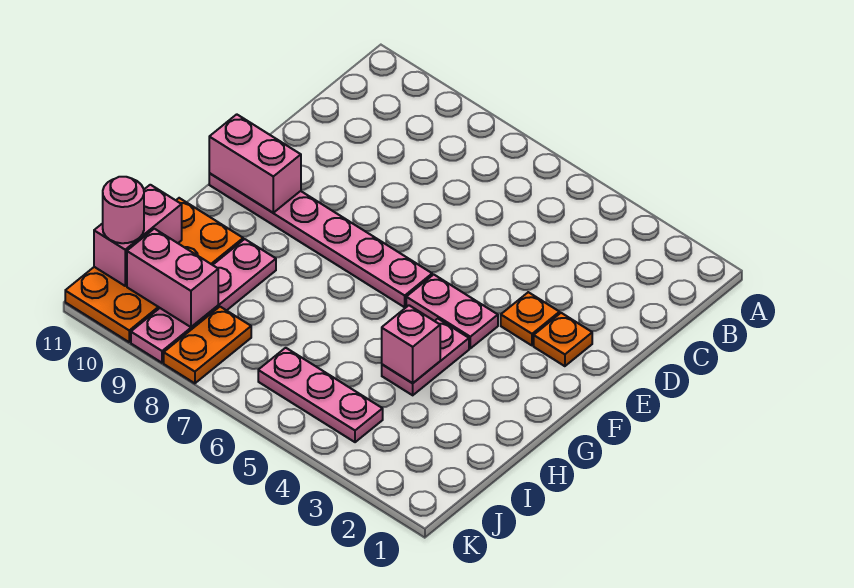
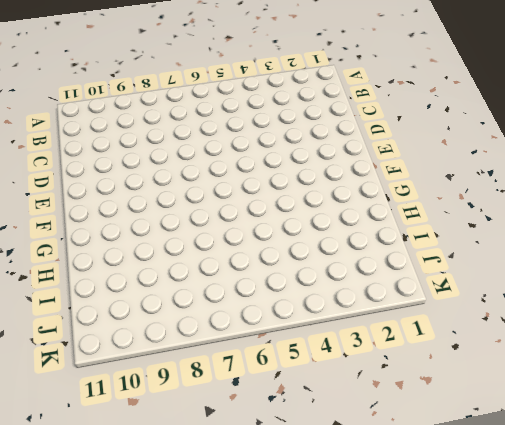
none -> orange plate E2 level 1
none -> orange plate E3 level 1
none -> pink plate F4:F5 level 1

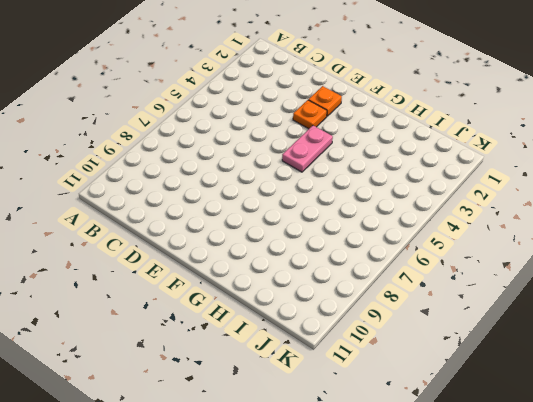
none -> pink plate F6:F11 level 1
none -> pink plate G4:H4 level 1
none -> pink plate H9:K9 level 1

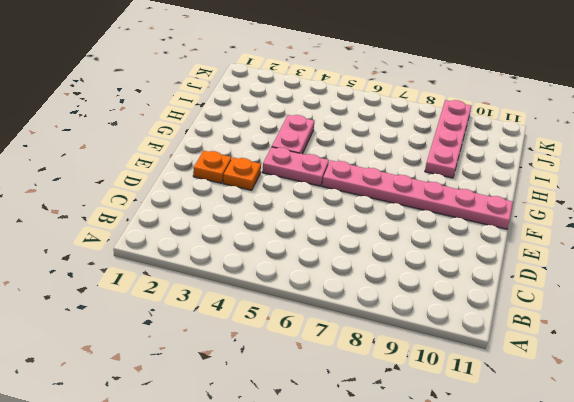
none -> orange plate H10:K11 level 1
none -> pink plate J4:J6 level 1
none -> orange plate J8:K8 level 1

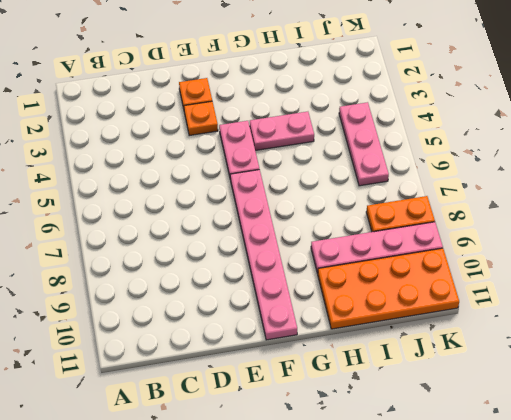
none -> pink brick F10:F11 level 2
none -> pink brick H4 level 2
none -> pink brick I11:J11 level 2

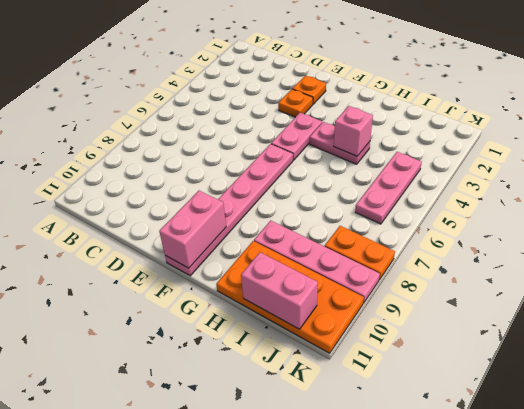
none -> pink brick J9:J10 level 2
none -> pink round brick J11 level 3

